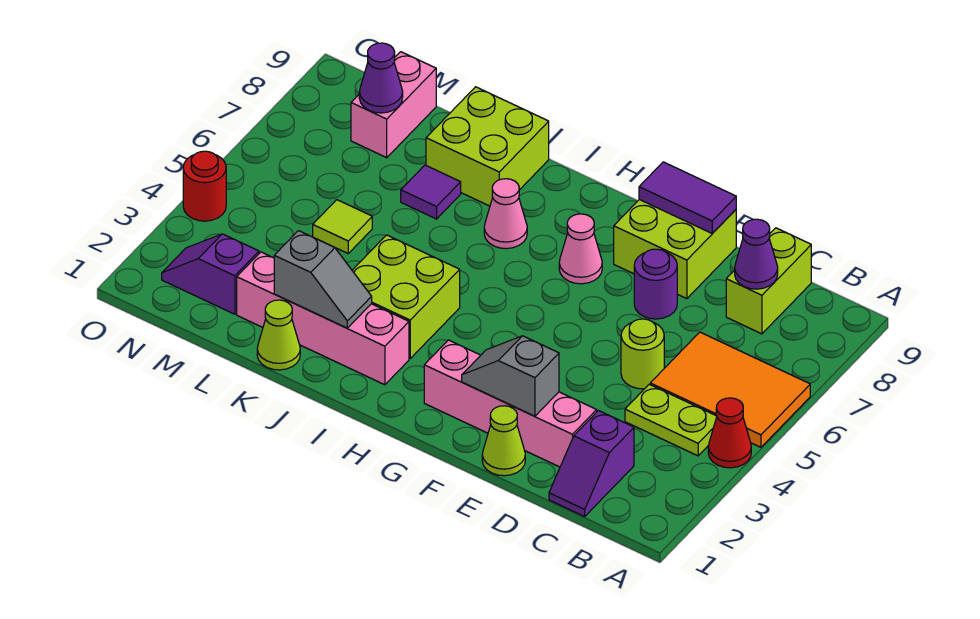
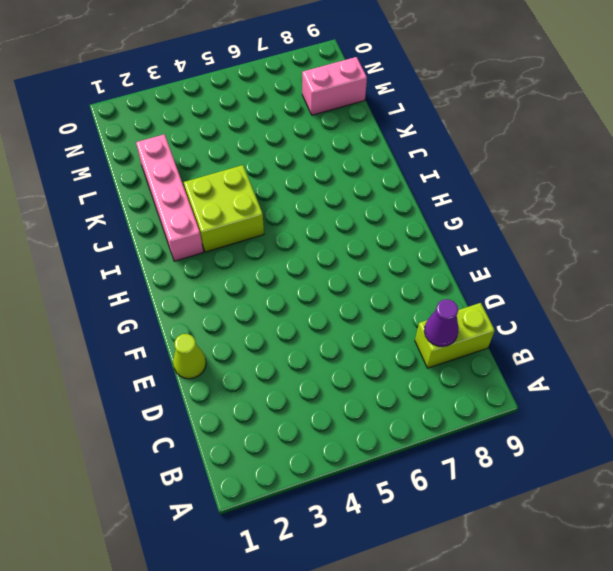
none -> red cone A4 level 1
none -> orange tile A5:C6 level 1
none -> lime plate B4:C4 level 1

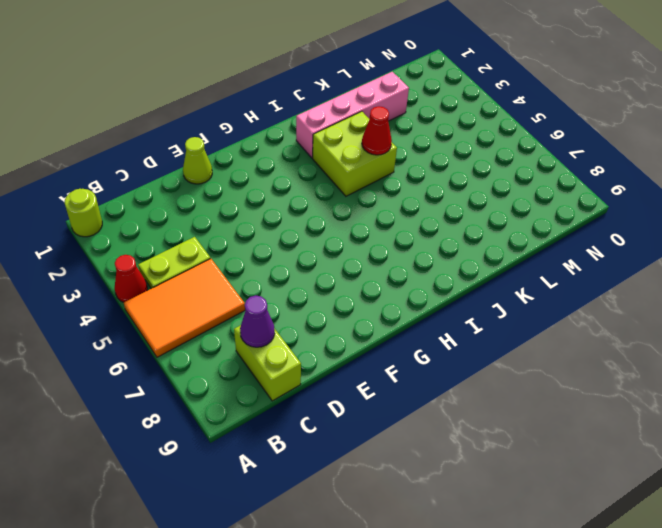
lime round brick A1 level 1 -> lime round brick D5 level 1
red cone J4 level 2 -> none
none -> purple slope C1:C2 level 1 top 2
none -> pink brick D2:G2 level 1
none -> purple round brick E7 level 1

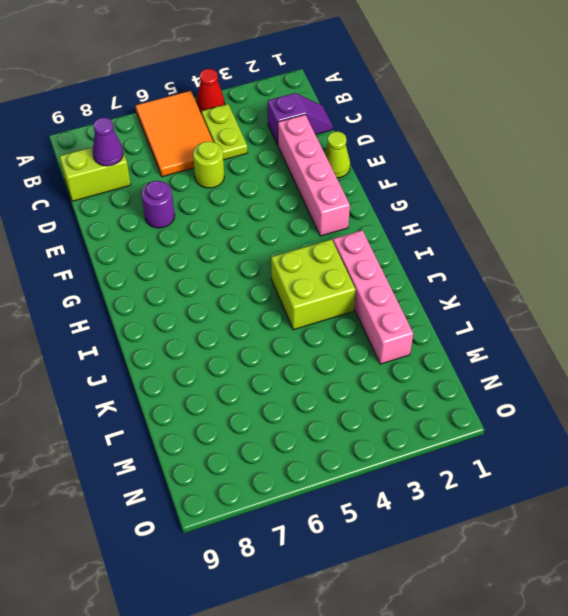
none -> lime brick E8:F9 level 1
none -> pink cone G7 level 1
none -> pink cone I7 level 1

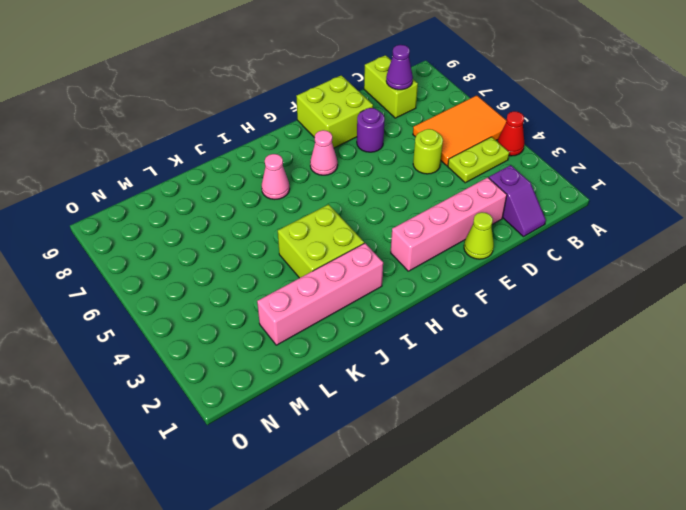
none -> lime brick J8:K9 level 1
none -> lime cone K1 level 1
none -> purple tile K7 level 1

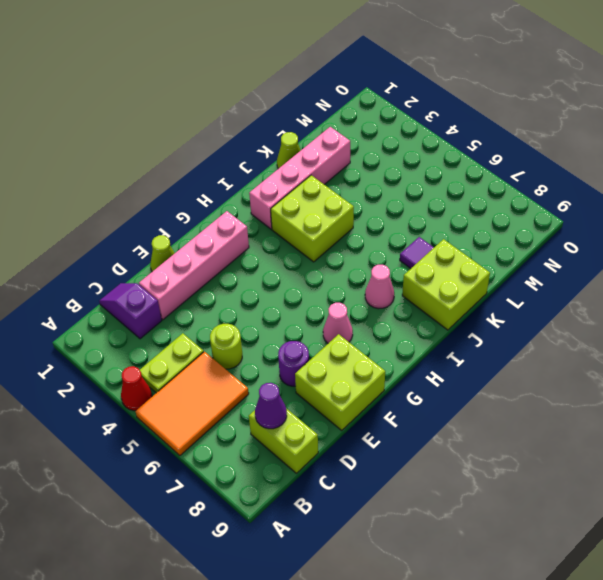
none -> lime tile L5 level 1
none -> purple slope M2:N2 level 1 top M
none -> pink brick M8:M9 level 1

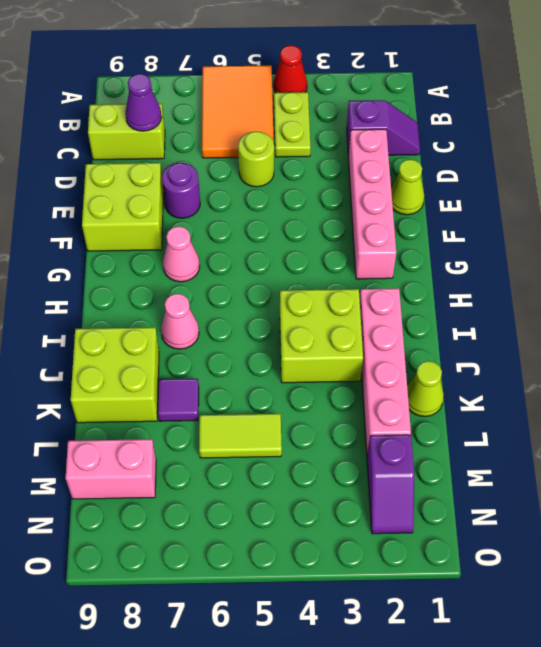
lime tile L5:L6 level 1 -> lime tile L5 level 1
none -> red round brick O4 level 1
none -> grey slope E2:F2 level 2 top E
none -> purple tile E9:F9 level 2

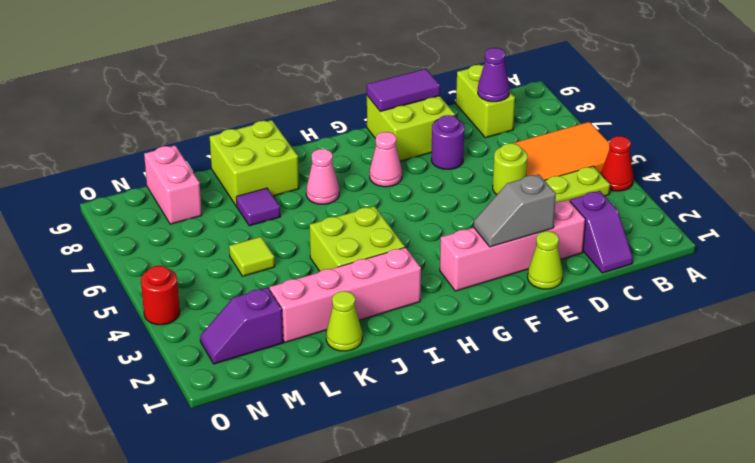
none -> grey slope J2:K2 level 2 top K
none -> purple cone M8 level 2

